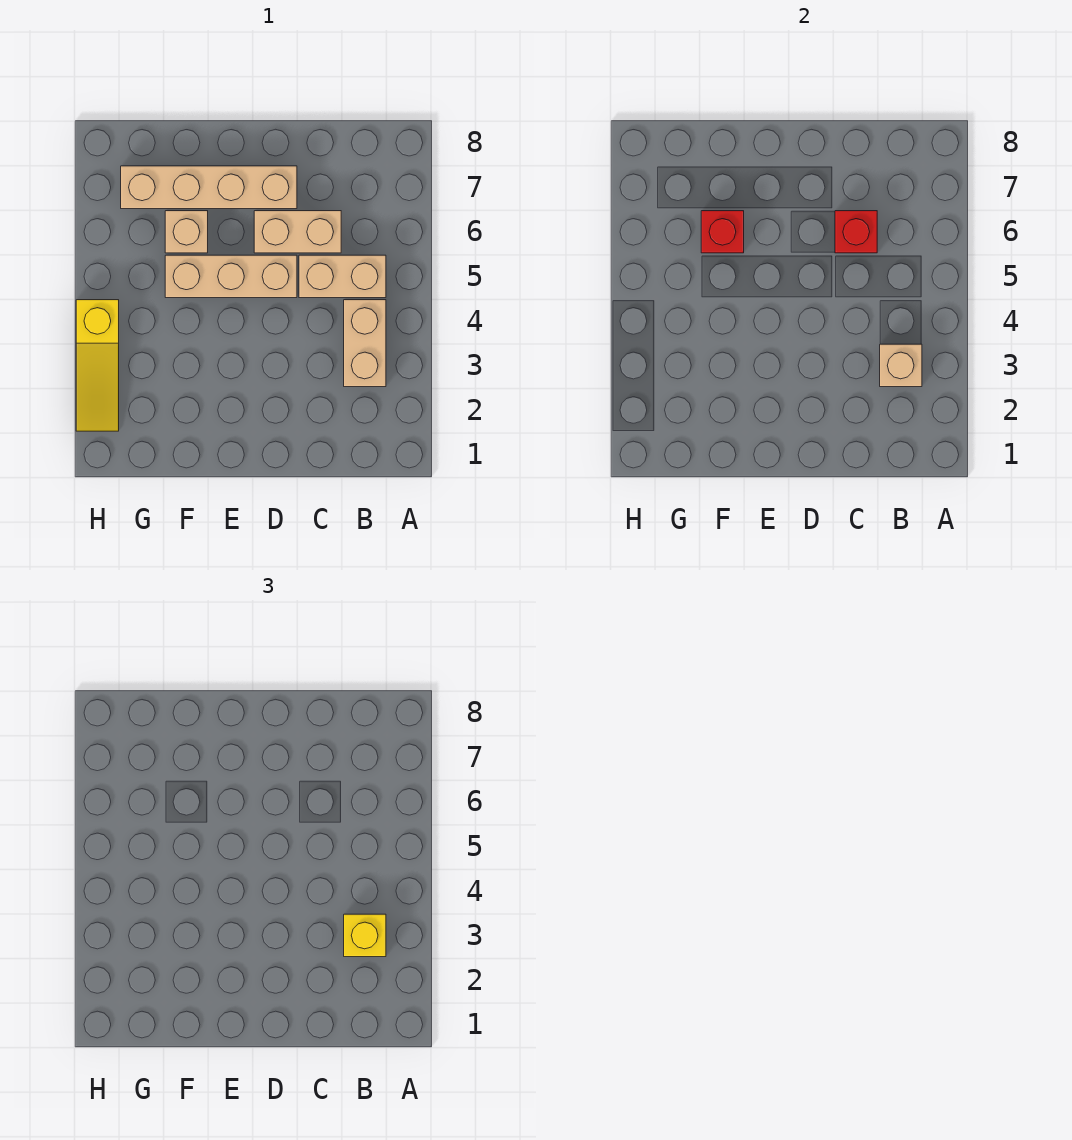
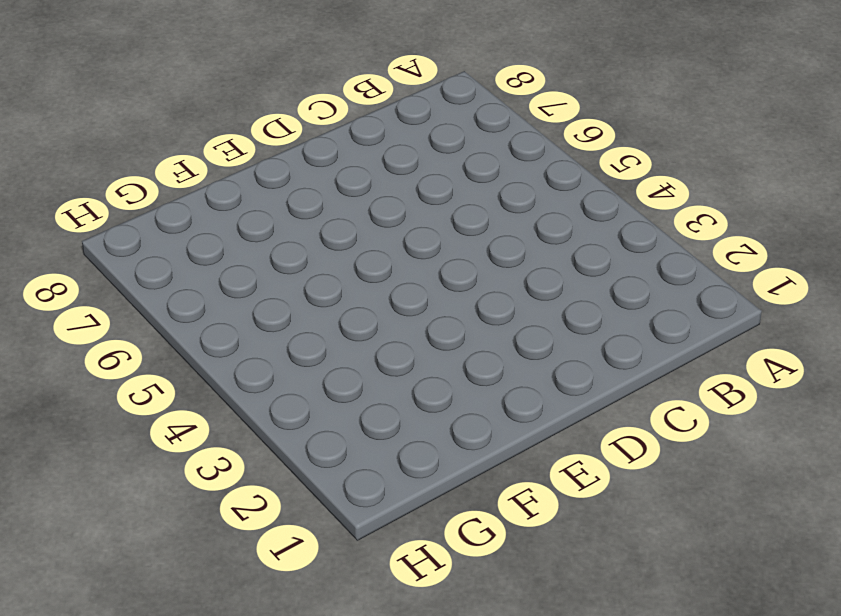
none -> tan brick B3:B4 level 1
none -> tan brick B5:C5 level 1

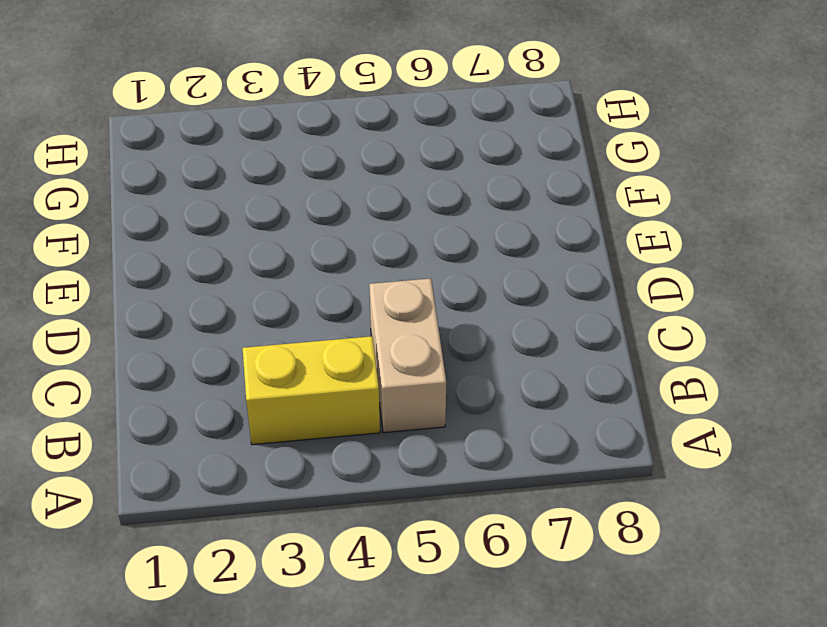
yellow brick B3:B4 level 1 -> tan brick B3:B4 level 1
none -> tan brick C6:D6 level 1
none -> tan brick D5:F5 level 1

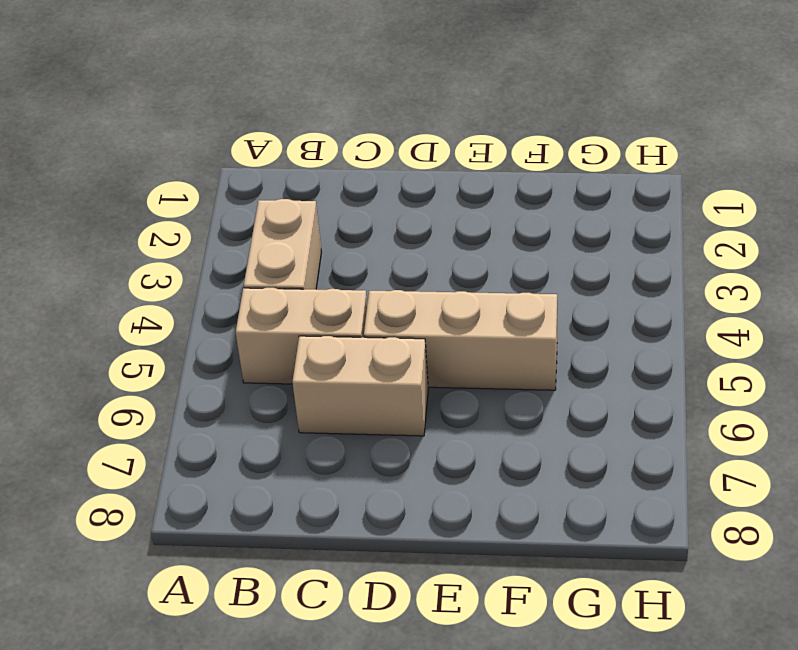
none -> tan brick D7:G7 level 1
none -> tan brick F6 level 1

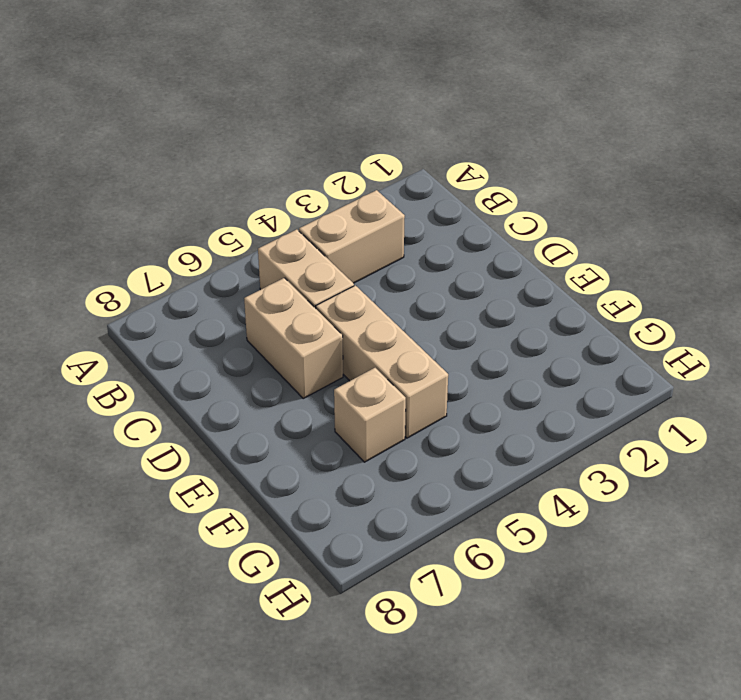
none -> tan brick D7:G7 level 1
none -> yellow slope H2:H4 level 1 top 4

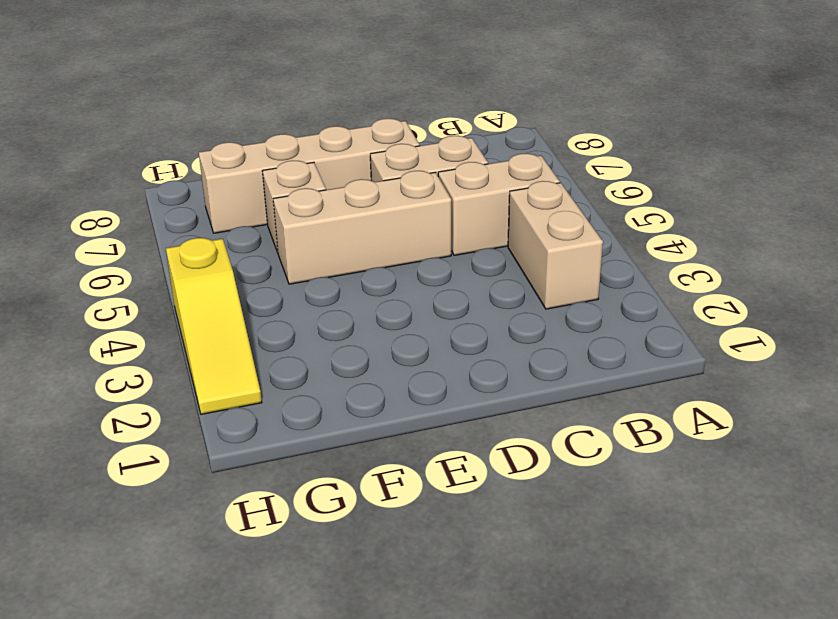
none -> tan brick B3 level 2
none -> red brick C6 level 2

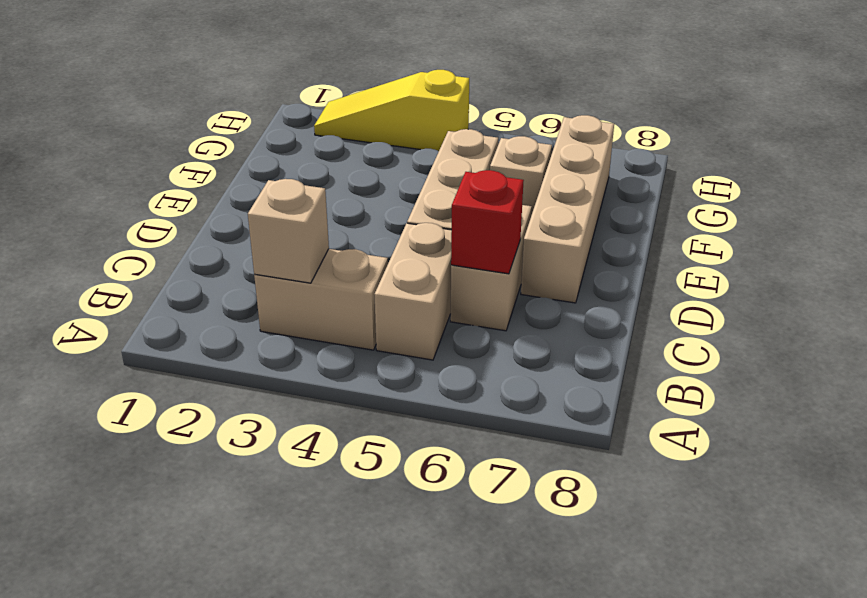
none -> red brick F6 level 2
none -> yellow brick B3 level 3

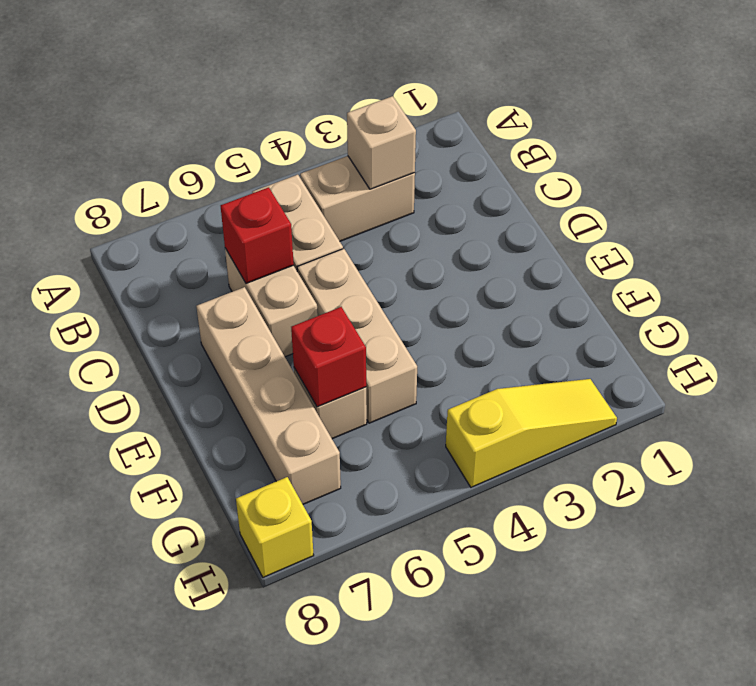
yellow brick H8 level 1 -> yellow brick B3 level 3

